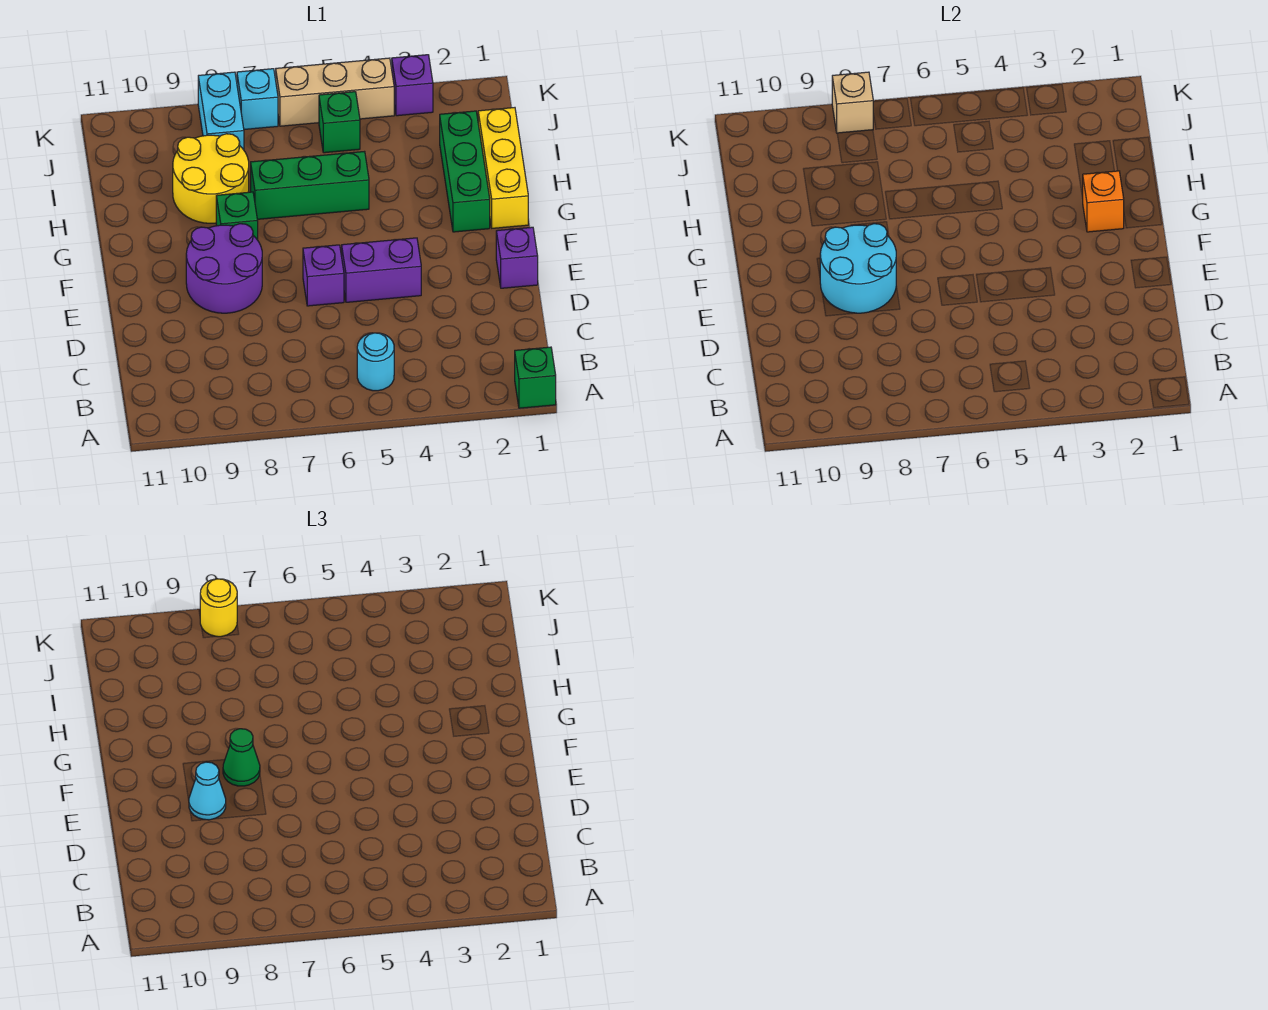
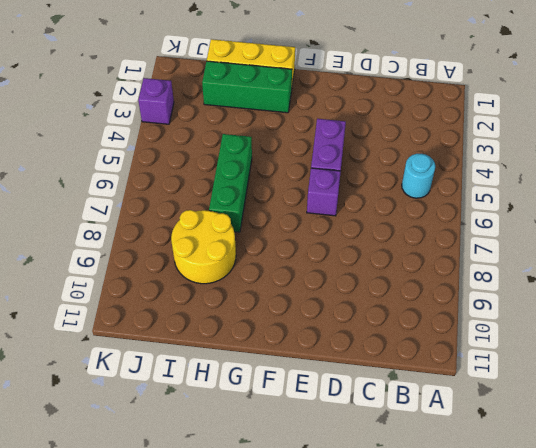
none -> green brick A1 level 1
none -> purple brick E1 level 1
none -> purple round brick E8:F9 level 1

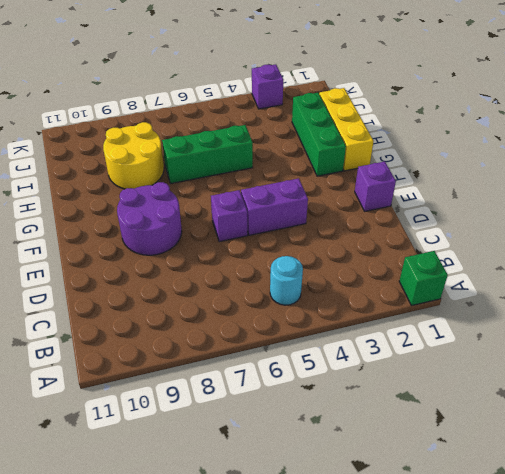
none -> green brick G8 level 1
none -> green brick J5 level 1
none -> cyan brick J8:K8 level 1

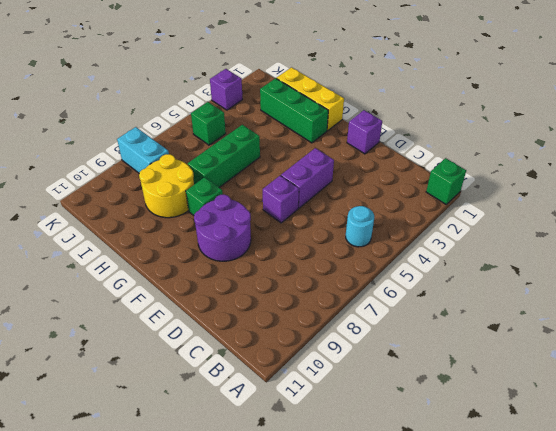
none -> tan brick K4:K6 level 1
none -> cyan brick K7 level 1
none -> cyan round brick E8:F9 level 2

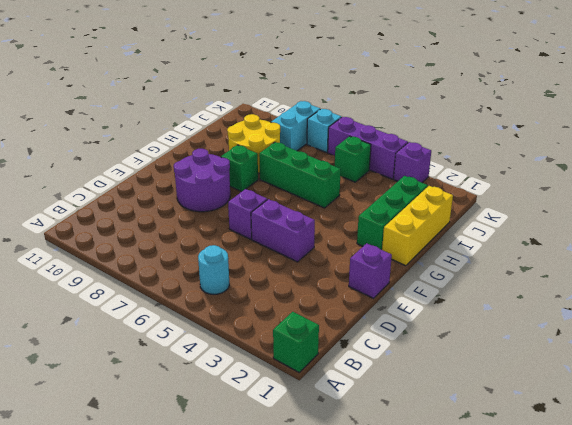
purple brick K4:K6 level 1 -> tan brick K4:K6 level 1
none -> cyan round brick E8:F9 level 2
none -> orange brick G2 level 2
none -> tan brick K8 level 2

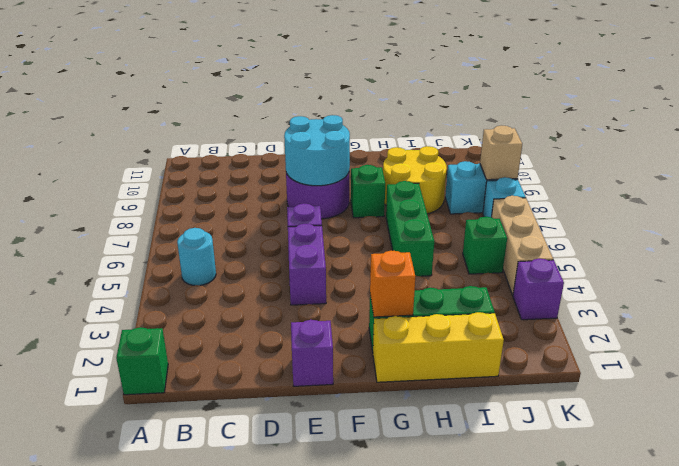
none -> cyan cone E9 level 3
none -> green cone F8 level 3
none -> yellow round brick K8 level 3

